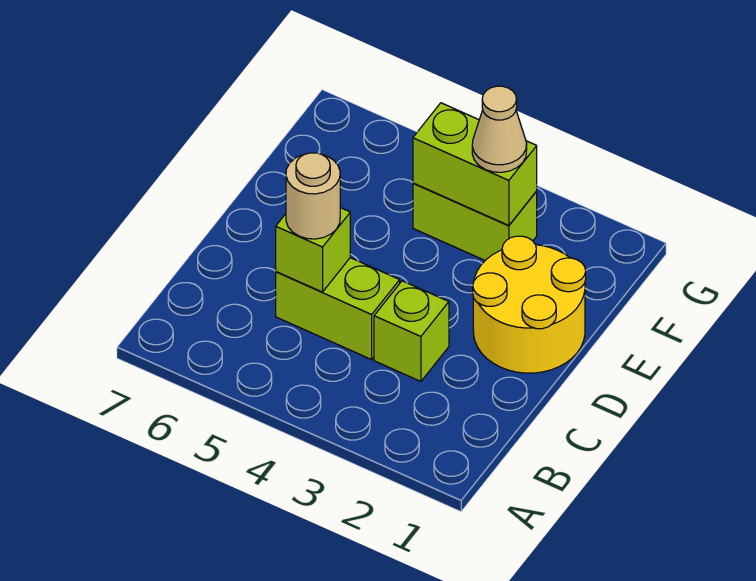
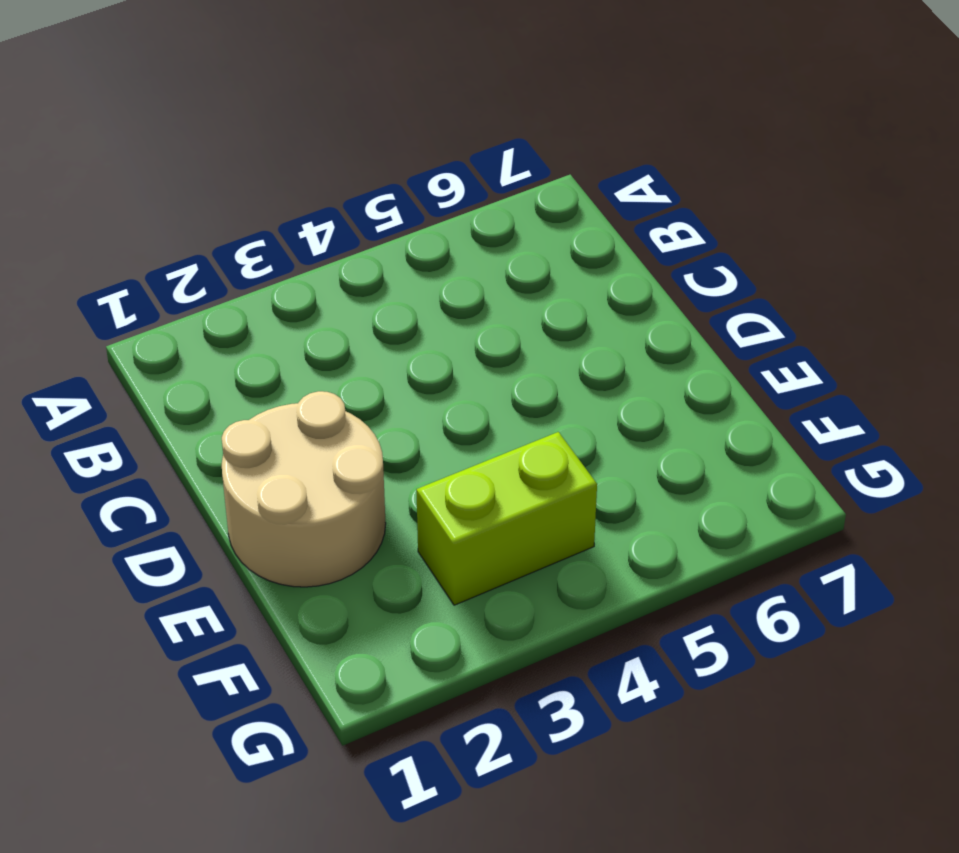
tan round brick D1:E2 level 1 -> yellow round brick D1:E2 level 1
none -> lime brick C3 level 1
none -> lime brick C4:C5 level 1

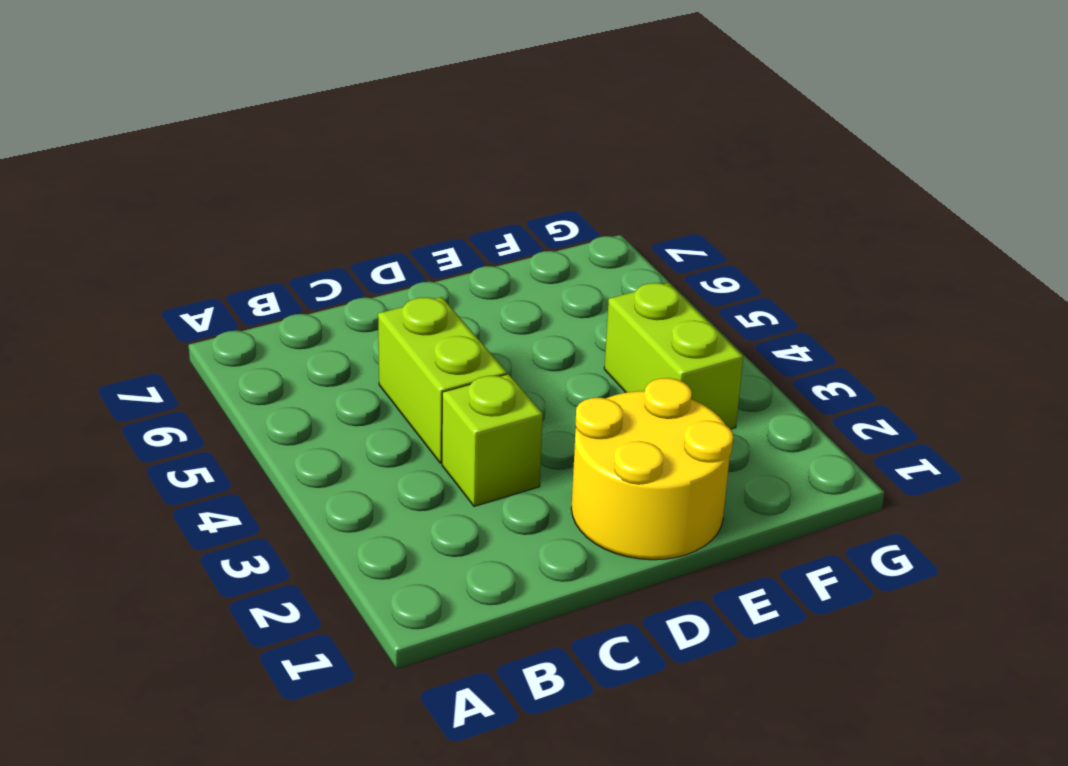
none -> lime brick C5 level 2
none -> lime brick F3:F4 level 2

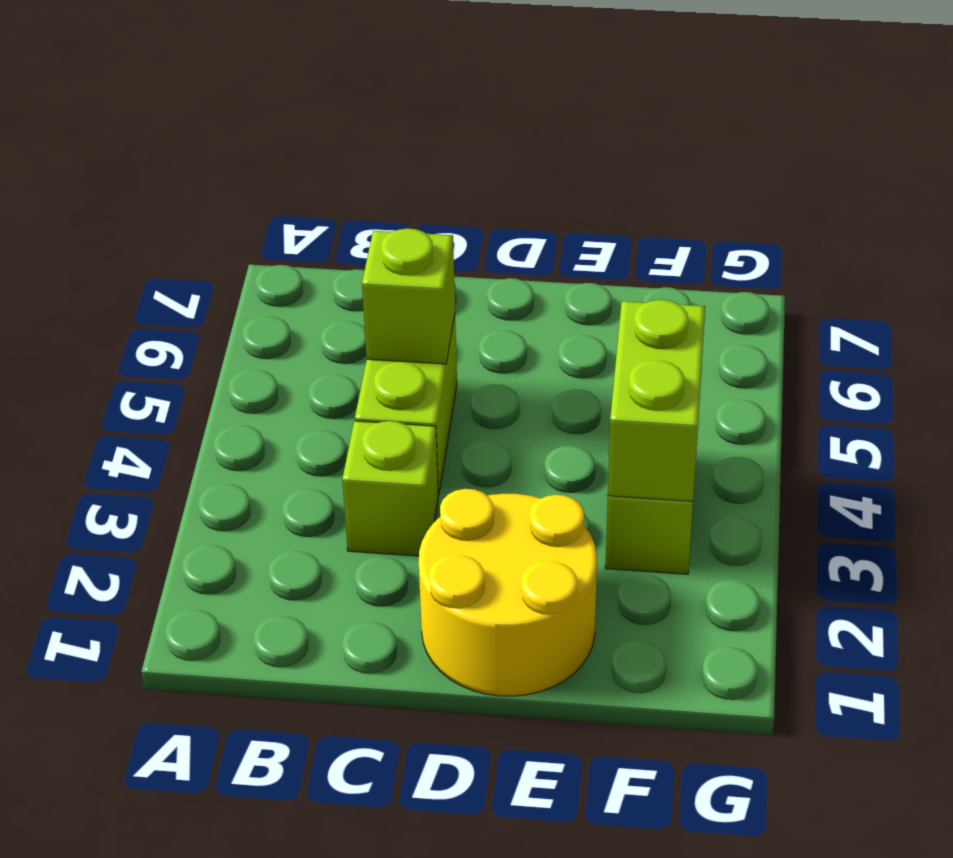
none -> tan round brick C5 level 3
none -> tan cone F3 level 3

